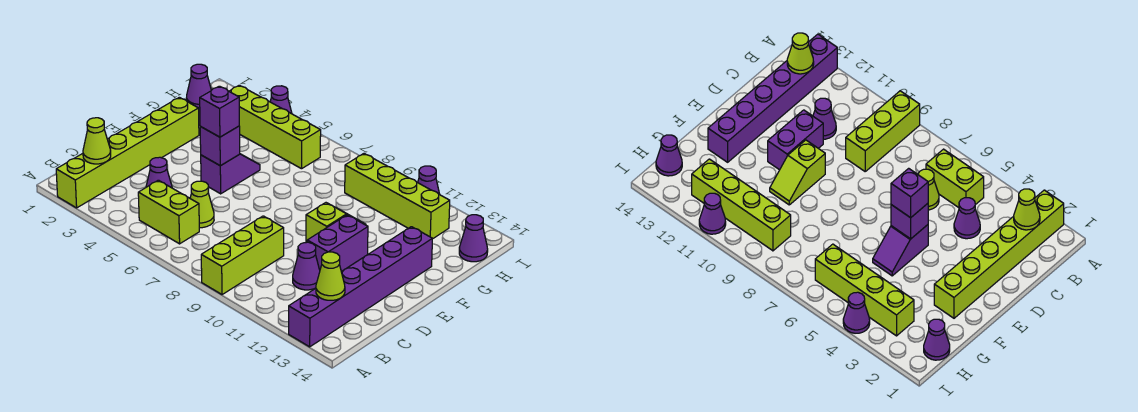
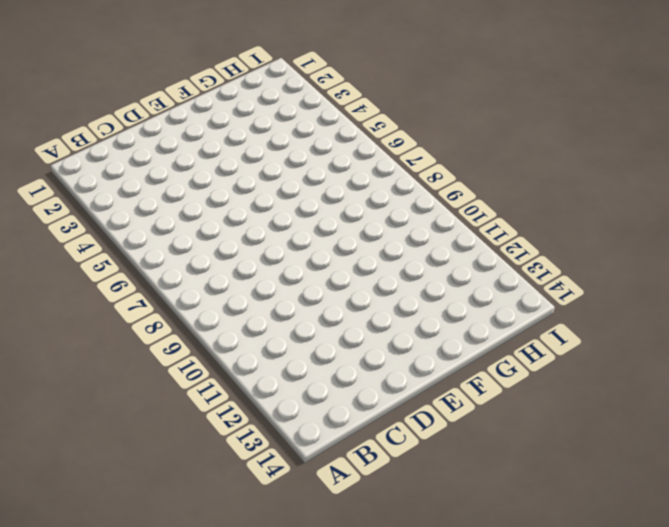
none -> lime brick A2:F2 level 1
none -> lime brick A9:C9 level 1
none -> purple brick A13:F13 level 1

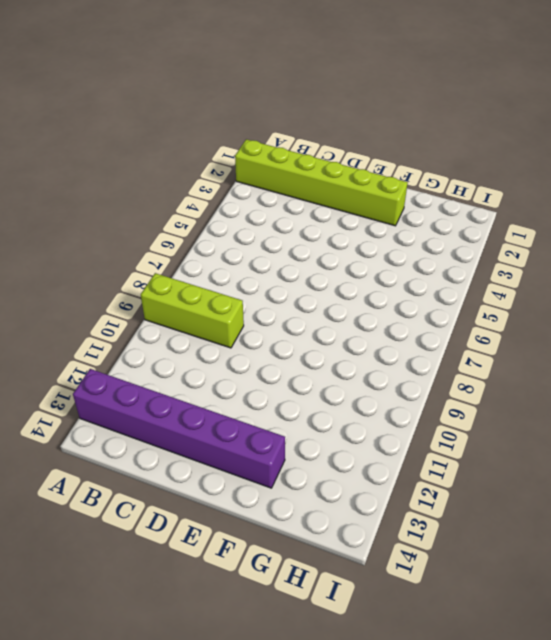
none -> lime brick B5:B6 level 1
none -> purple cone C4 level 1
none -> lime cone C6 level 1

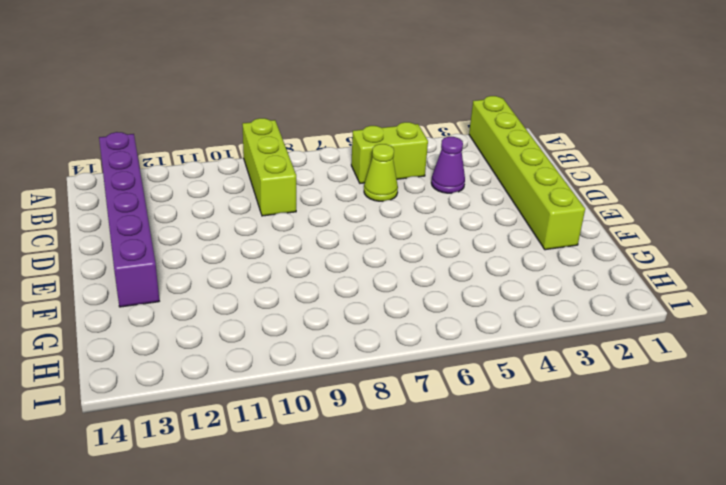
none -> purple cone C11 level 1
none -> purple brick D11:E11 level 1
none -> purple slope E5:F5 level 1 top E

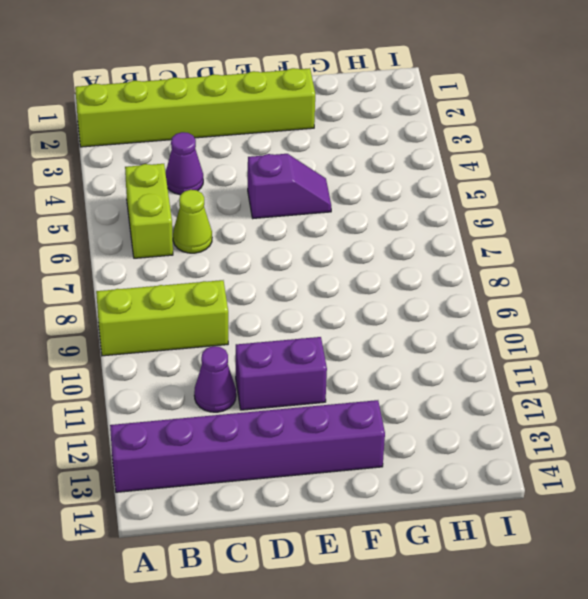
none -> lime slope E10:F10 level 1 top E
none -> purple cone H1 level 1
none -> lime brick H3:H6 level 1

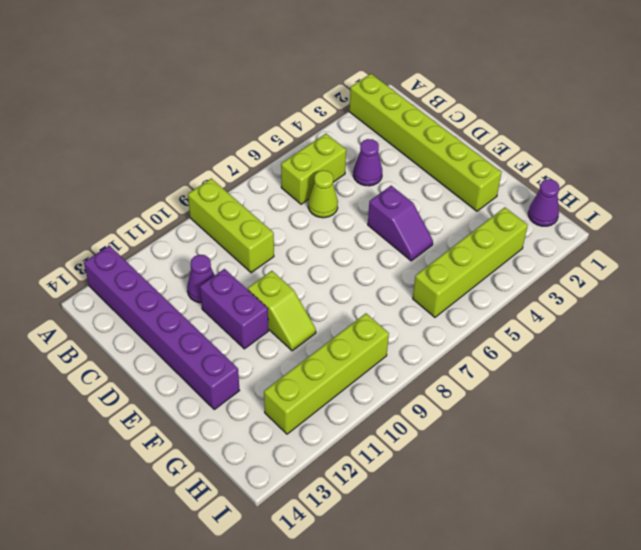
none -> purple cone H14 level 1
none -> purple cone I4 level 1
none -> purple cone I11 level 1

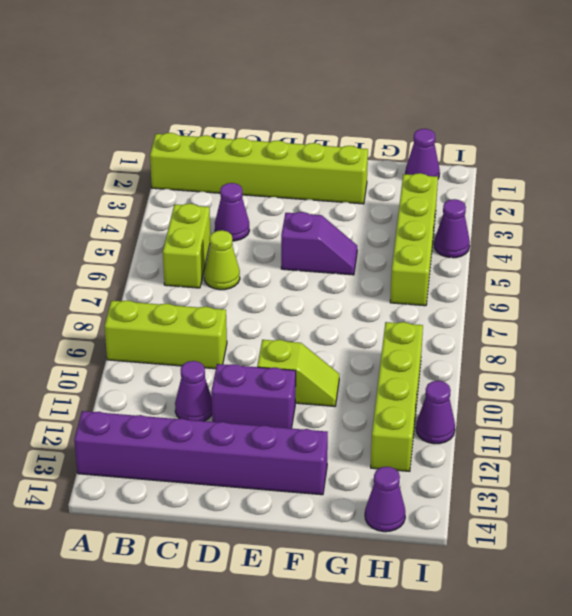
none -> lime cone B2 level 2
none -> lime cone B13 level 2
none -> purple brick E5 level 2

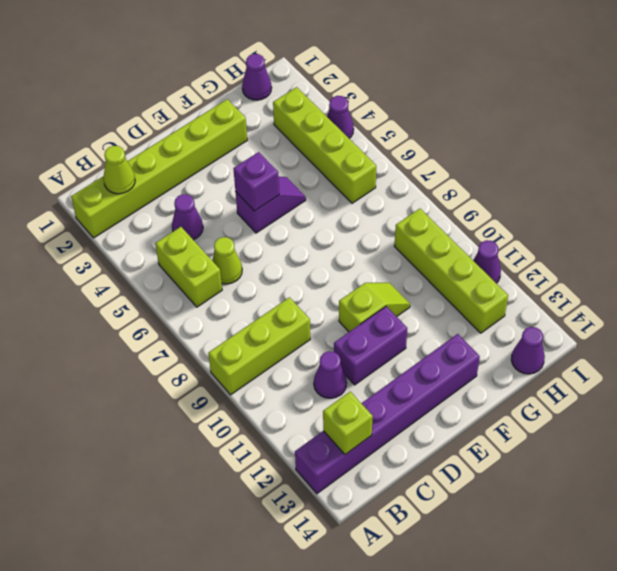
lime brick B13 level 2 -> lime cone B13 level 2
none -> purple brick E5 level 3

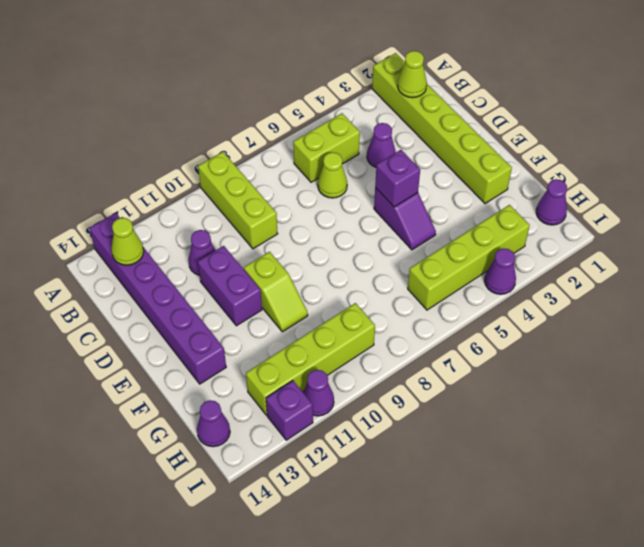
purple brick I12 level 1 -> purple brick E5 level 3

